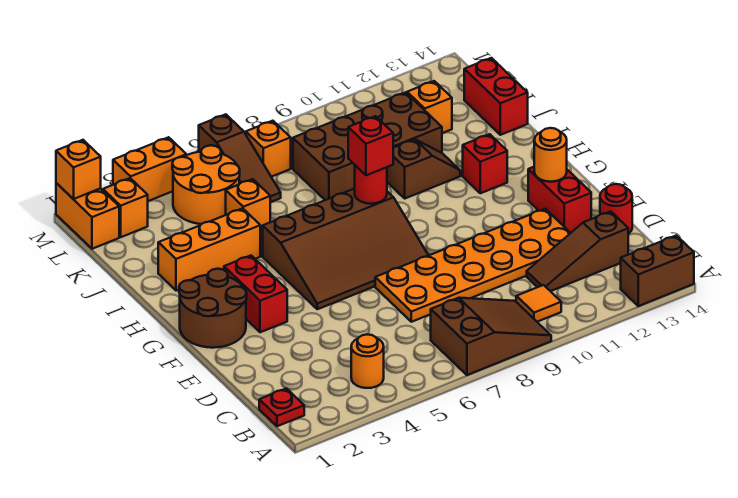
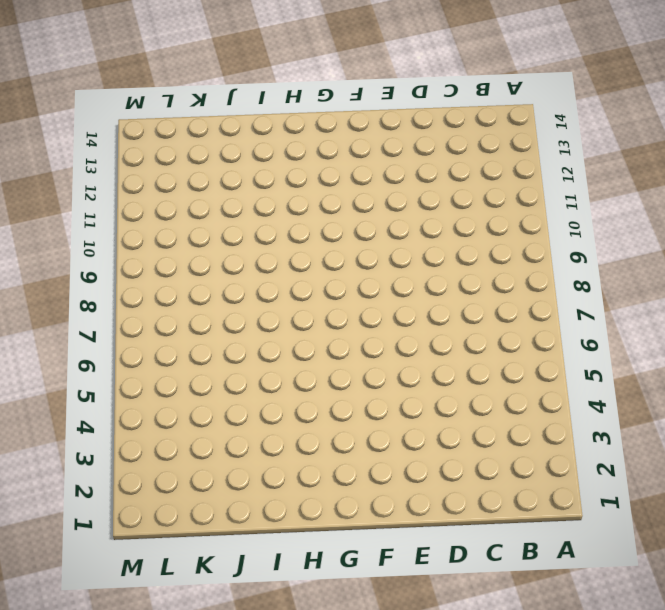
none -> brown slope A7:B9 level 1 top 7
none -> brown brick A13:A14 level 1
none -> red plate B1 level 1

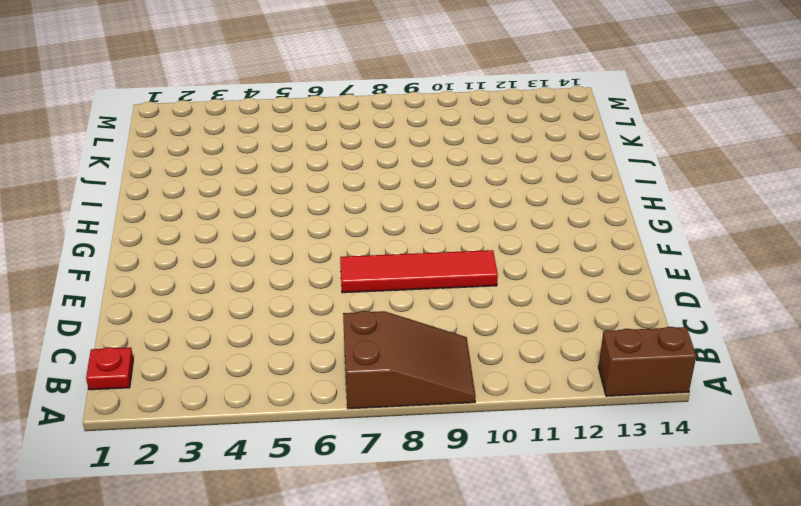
red tile E7:E10 level 1 -> orange plate D7:E12 level 1
none -> orange round brick B4 level 1
none -> orange tile B10 level 1
none -> brown slope C11:C13 level 1 top 13

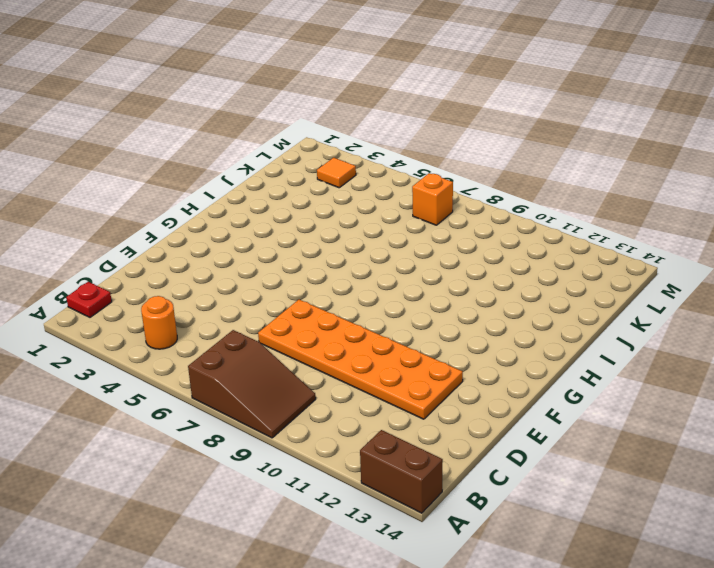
orange tile L3 level 1 -> orange tile B10 level 1
none -> brown slope C11:C13 level 1 top 13
none -> red round brick D14 level 1
none -> red brick E13:F13 level 1

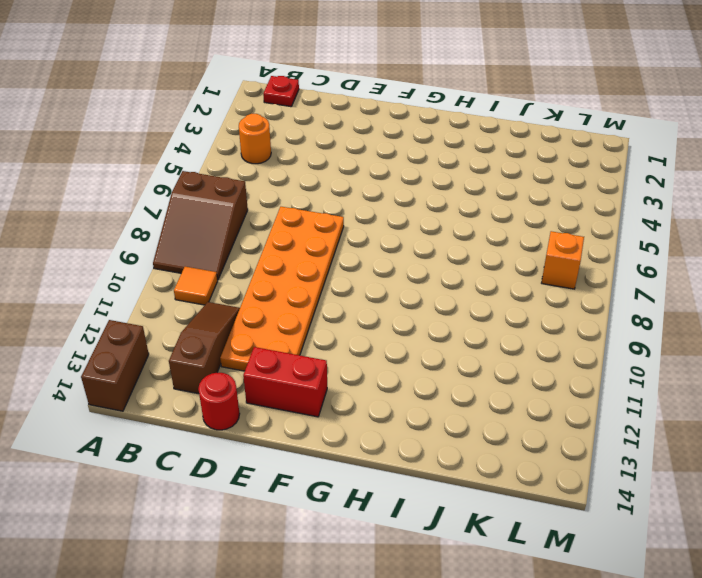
none -> brown round brick F1:G2 level 1
none -> red brick F3:G3 level 1
none -> brown slope F5:H8 level 1 top H

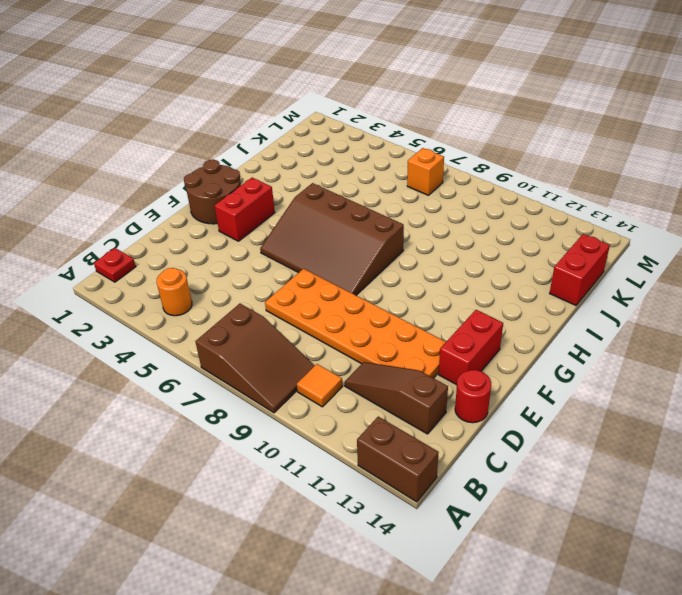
none -> red brick H12 level 1
none -> orange brick I2:I4 level 1
none -> brown slope I10:I11 level 1 top 10

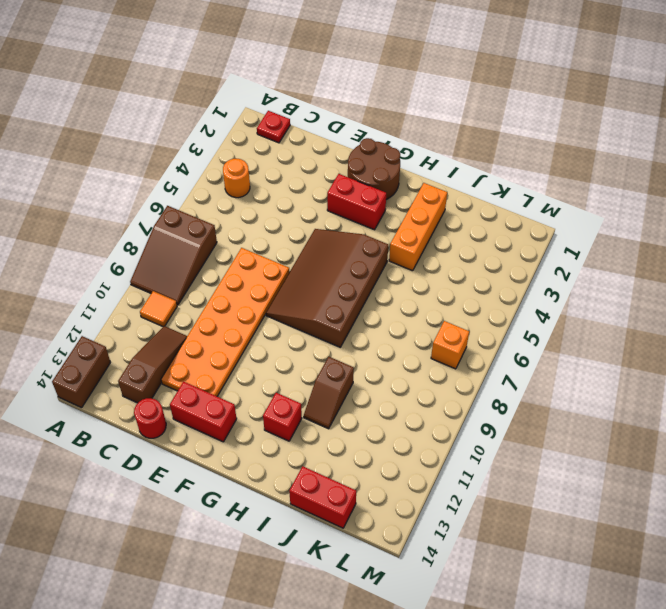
none -> orange brick J5 level 1
none -> brown brick J8:K11 level 1
none -> orange round brick K4:L5 level 1

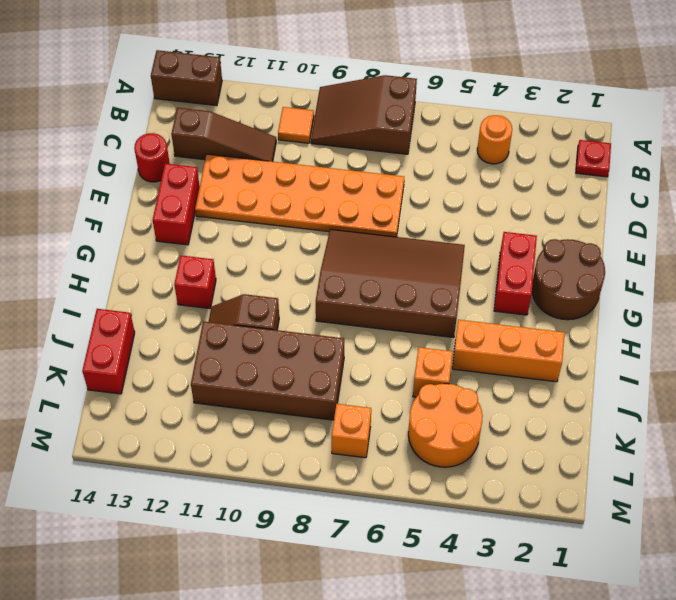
none -> brown slope K6:M6 level 1 top M
none -> orange brick K12 level 1
none -> orange brick L1:M1 level 1

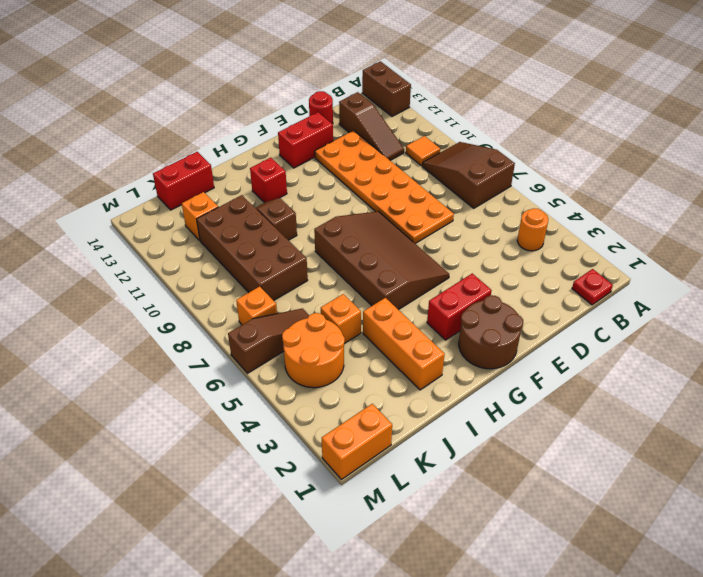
none -> orange brick L2 level 1
none -> orange brick M3:M4 level 1
none -> orange round brick F13 level 2

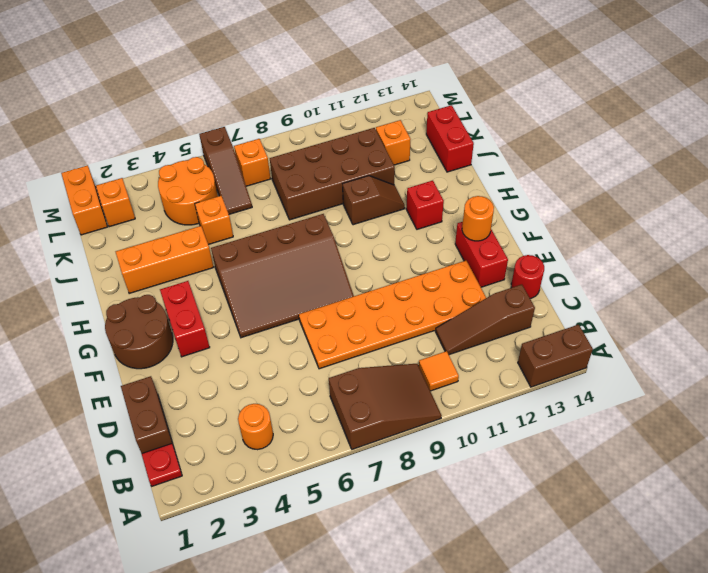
brown brick C1:D1 level 1 -> none
none -> orange brick M3:M4 level 1
none -> red round brick H8 level 2
none -> orange brick M1 level 2

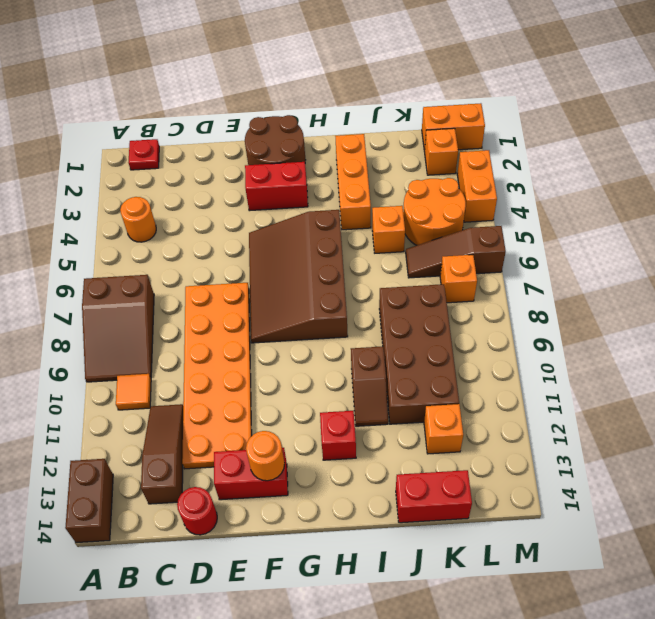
none -> red round brick H8 level 2
none -> orange brick M1 level 2
none -> red brick H8 level 3

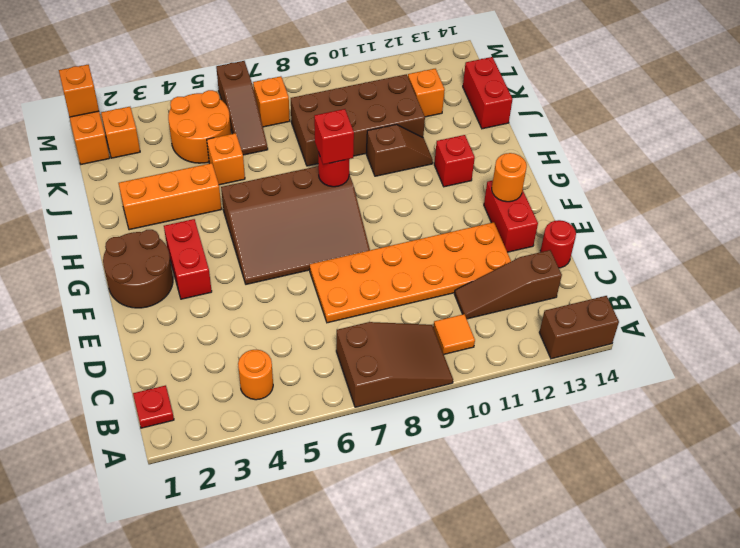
none -> orange brick M3:M4 level 1

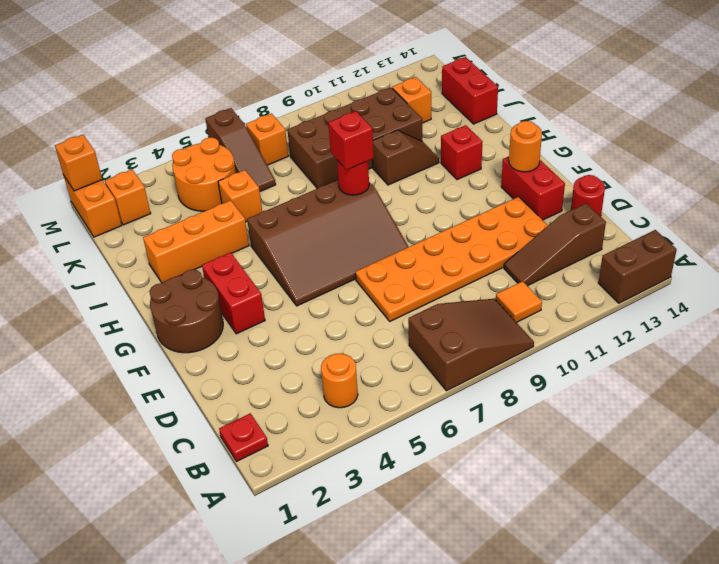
none -> orange brick M3:M4 level 1

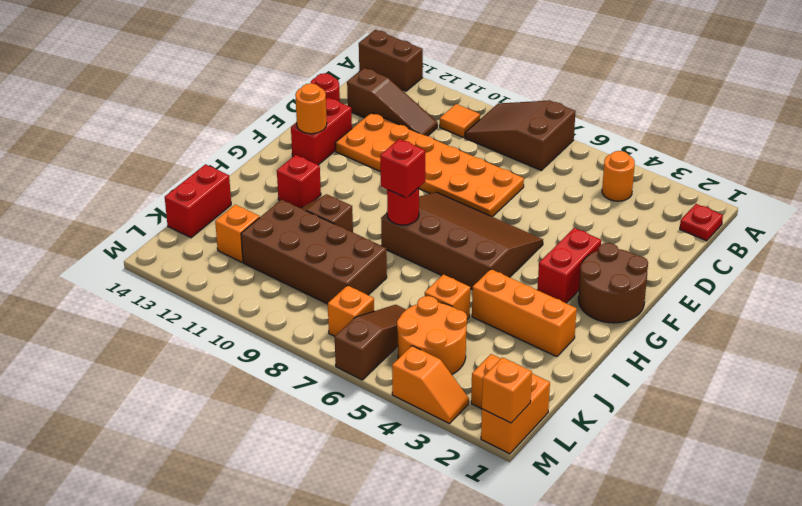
orange slope M3:M4 level 1 top 4 -> orange brick M3:M4 level 1

